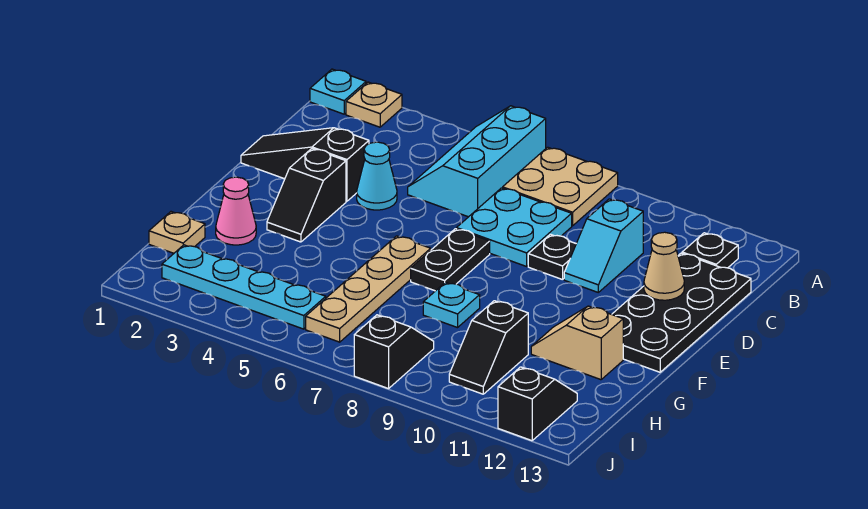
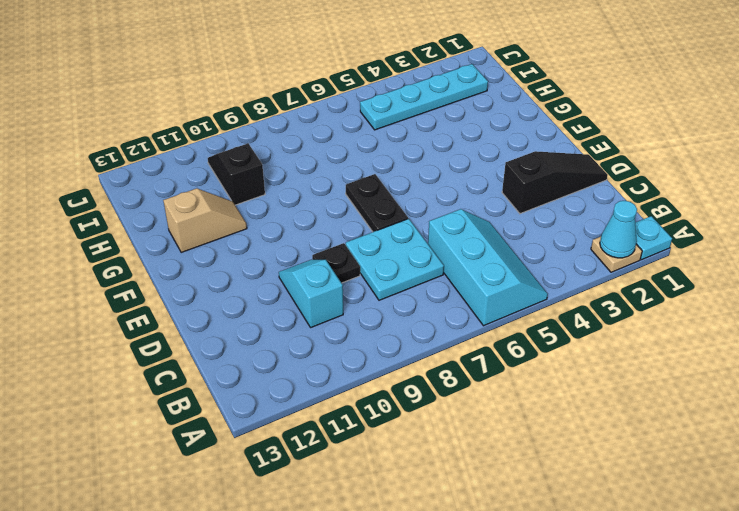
cyan cone A2 level 2 -> cyan cone D4 level 1
none -> tan plate A7:B8 level 1
none -> black plate B12 level 1
none -> black plate C12:F13 level 1

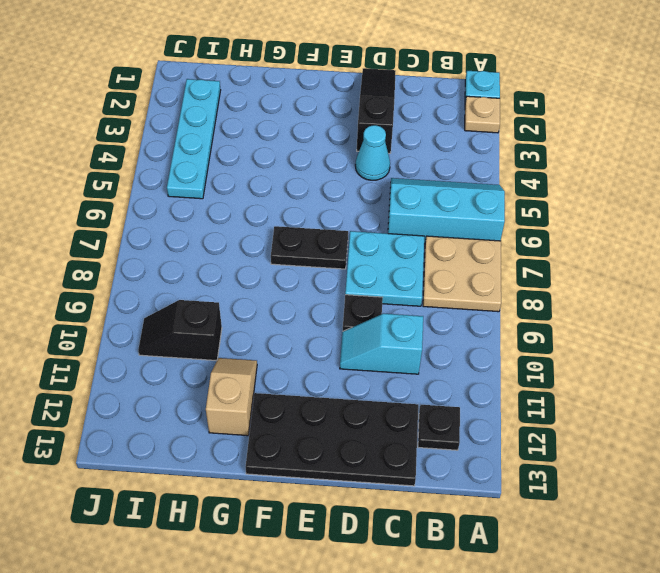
none -> black slope E3:F3 level 1 top E
none -> tan plate F6:I6 level 1
none -> pink cone G2 level 1

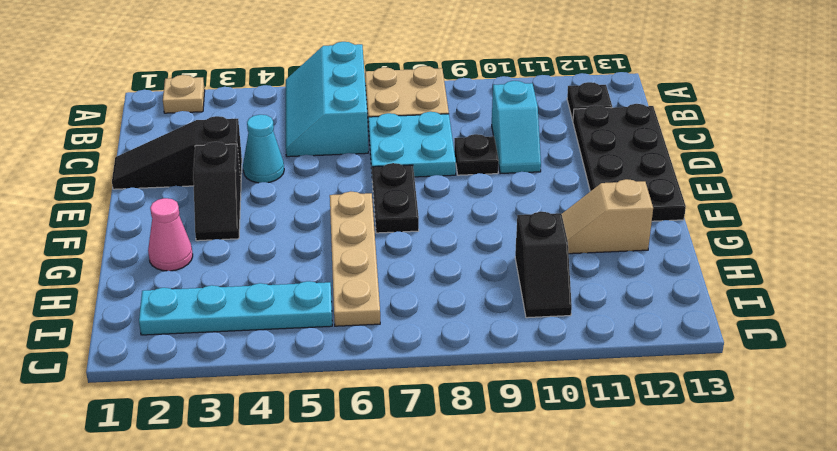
none -> cyan plate A1 level 1
none -> cyan plate G8 level 1
none -> tan plate H1 level 1

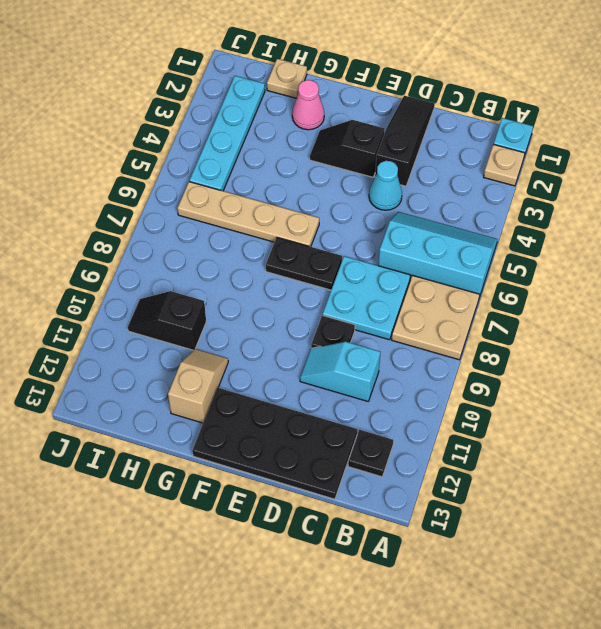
none -> cyan plate G8 level 1
none -> black slope I8:J8 level 1 top J
none -> black slope I12:J12 level 1 top J

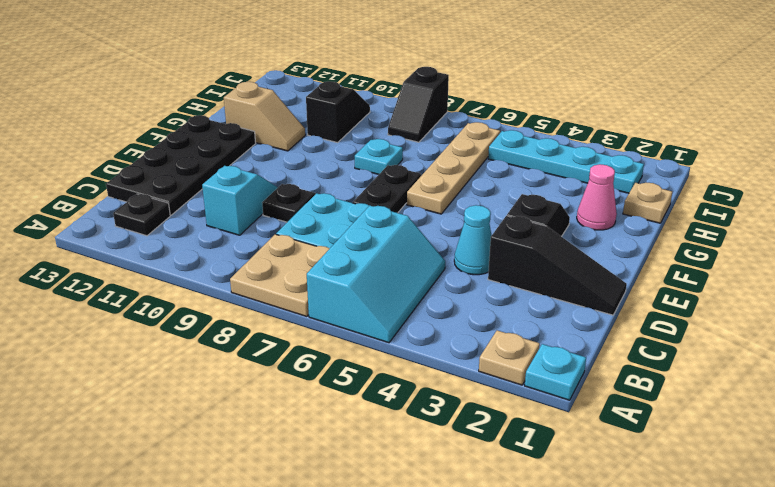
none -> black slope I12:J12 level 1 top J
none -> tan cone D12 level 2

